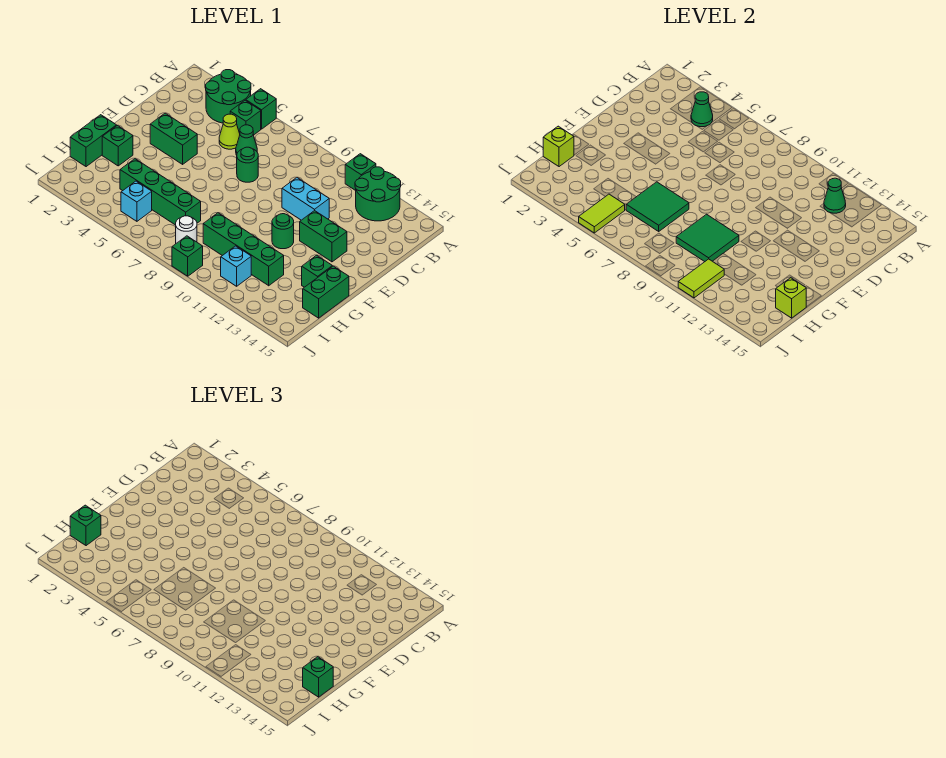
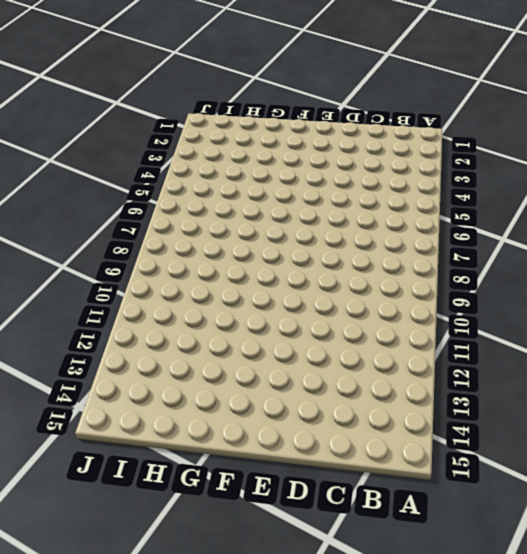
none -> green round brick A3:B4 level 1
none -> green brick A5 level 1
none -> green brick A11 level 1
none -> green round brick A12:B13 level 1

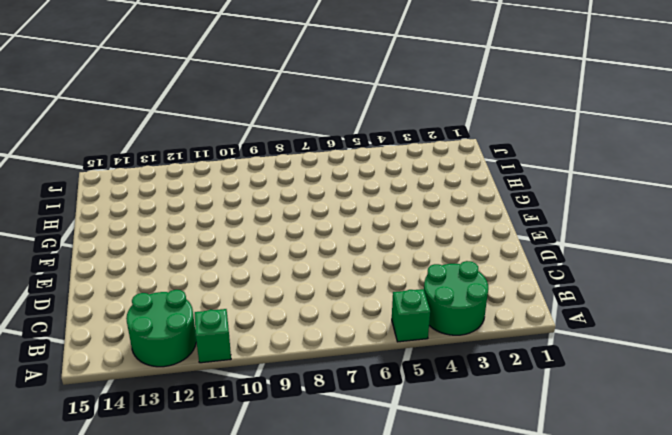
none -> green brick B5 level 1
none -> lime cone C5 level 1
none -> green cone C6 level 1
none -> green round brick D7 level 1

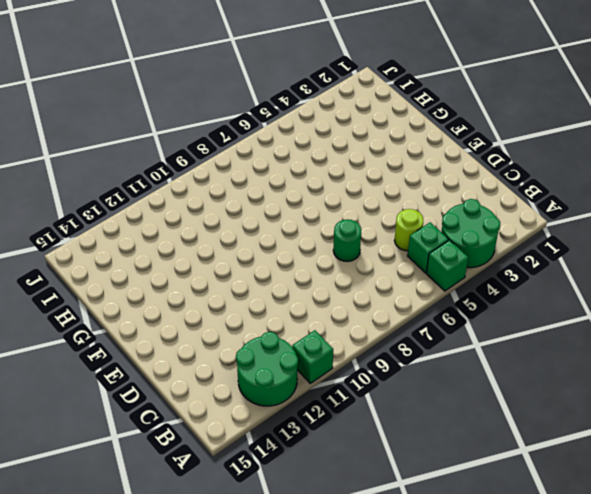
lime round brick C5 level 1 -> lime cone C5 level 1
none -> green cone C6 level 1
none -> cyan brick D10:D11 level 1
none -> green brick E3:E4 level 1
none -> green brick E12:E13 level 1

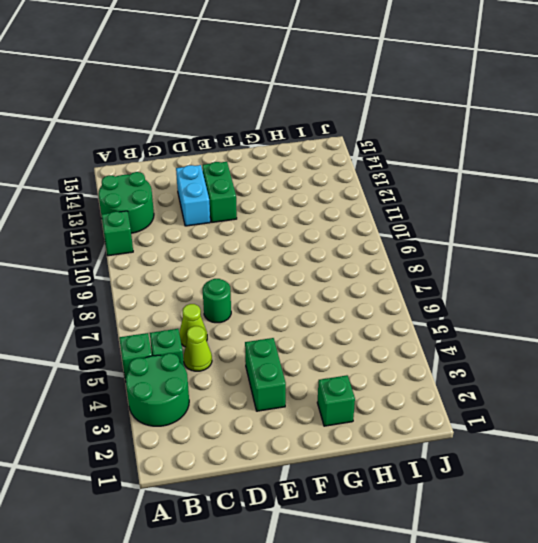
lime cone C6 level 1 -> green cone C6 level 1
cyan brick D12:D13 level 1 -> cyan brick D10:D11 level 1
none -> green round brick F11 level 1
none -> green brick G1:H1 level 1
none -> green brick G14 level 1
none -> green brick G15:H15 level 1

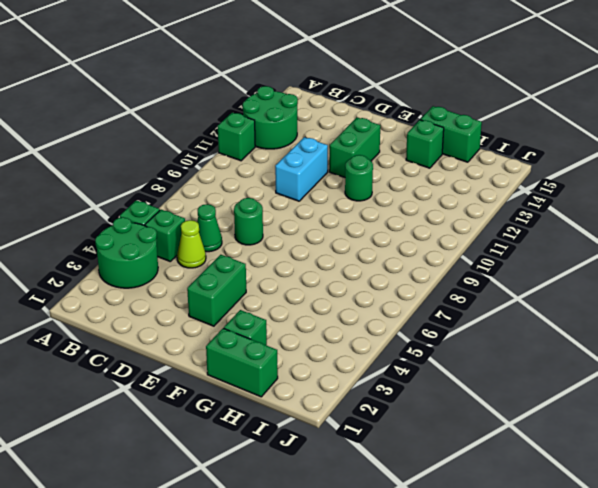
none -> green brick H4:H7 level 1
none -> green brick H9:H12 level 1
none -> cyan brick I5 level 1
none -> white round brick I8 level 1

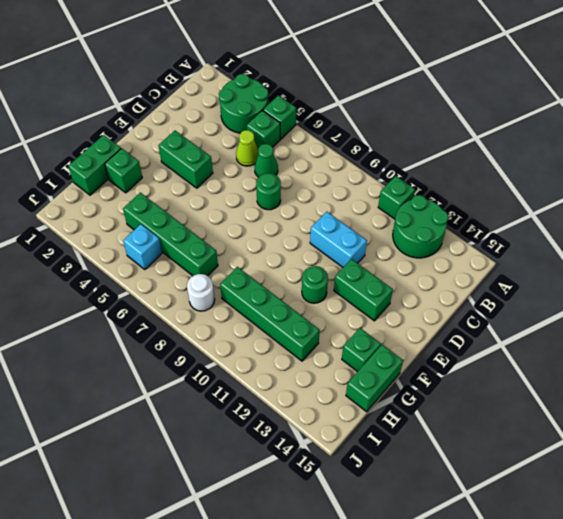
none -> cyan brick I11 level 1
none -> green brick J9 level 1
none -> green cone B4 level 2
none -> green cone B12 level 2

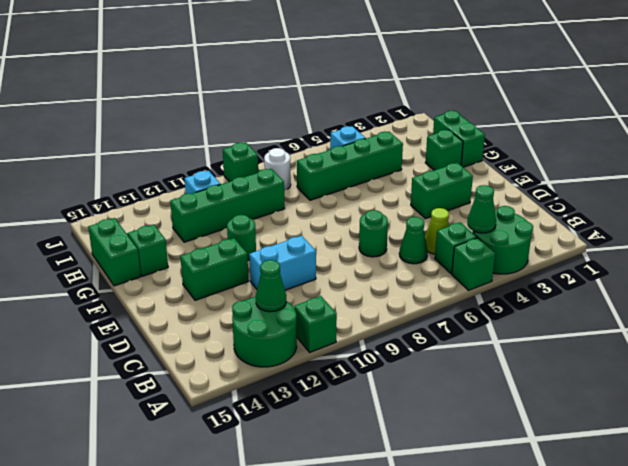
none -> green tile G6:H7 level 2
none -> green tile G9:H10 level 2
none -> lime brick H1 level 2
none -> lime brick H15 level 2

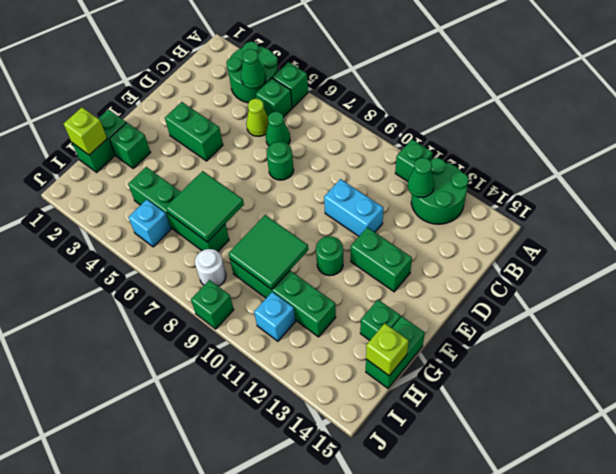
none -> lime tile I5:J5 level 2
none -> lime tile I11:J11 level 2
none -> green brick H1 level 3
none -> green brick H15 level 3

